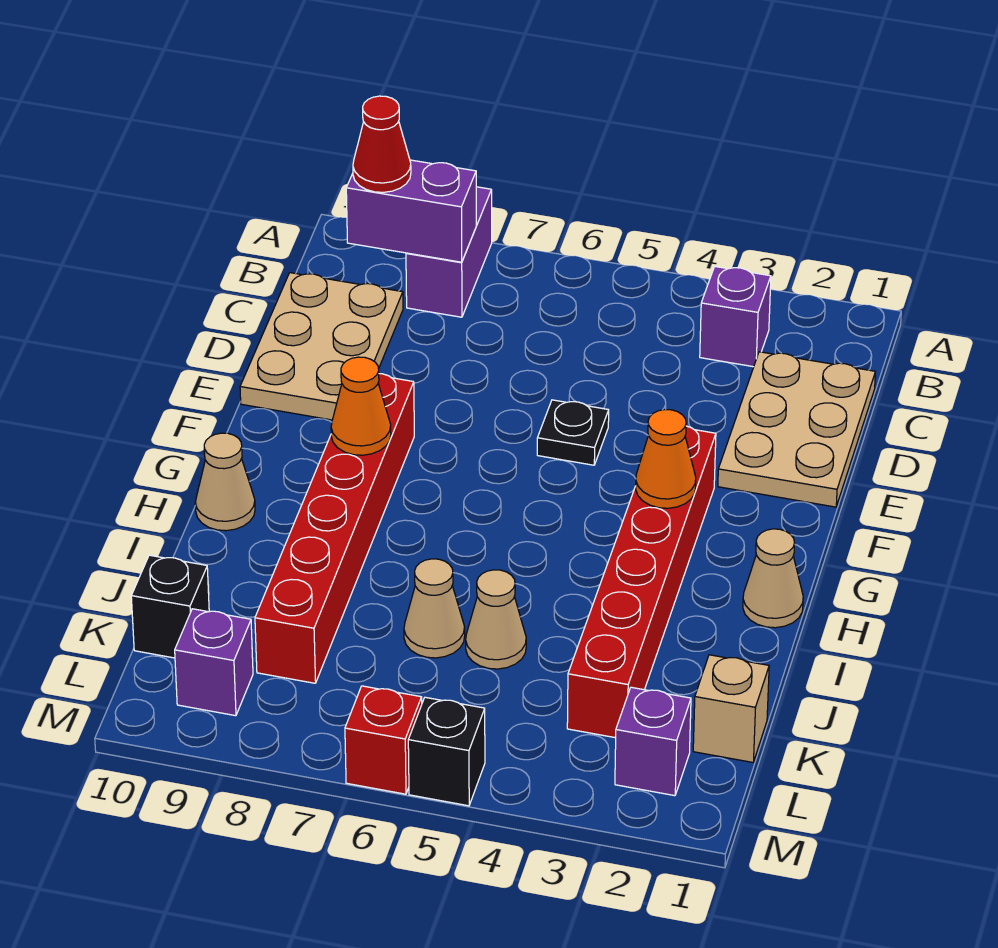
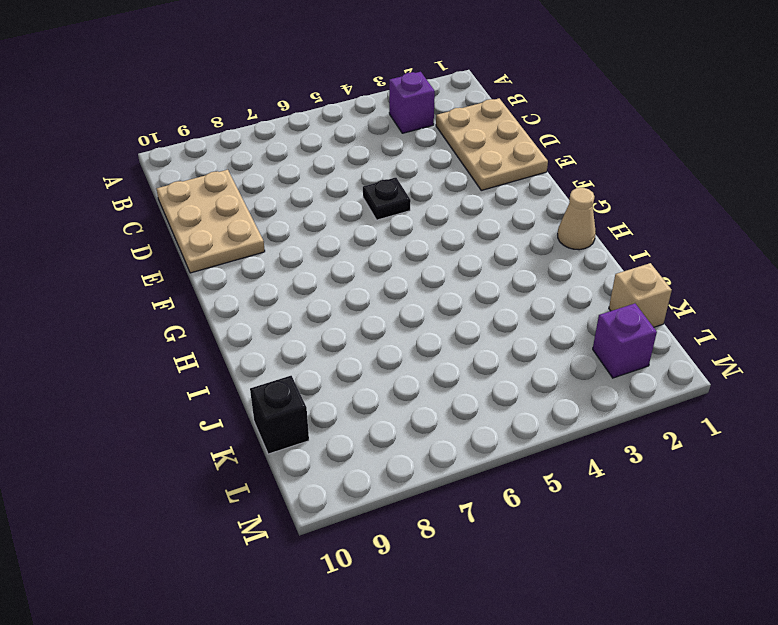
none -> purple brick A8:B8 level 1
none -> red brick F3:K3 level 1
none -> red brick F8:K8 level 1

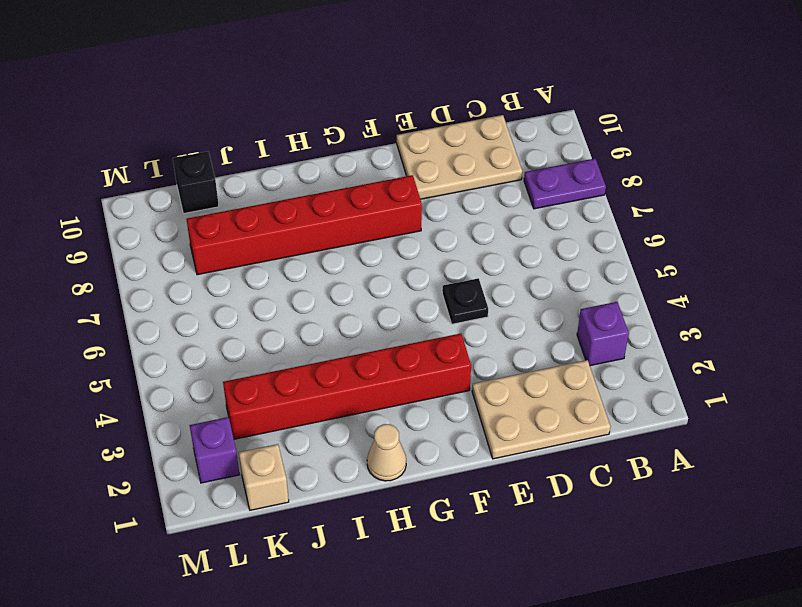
purple plate A8:B8 level 1 -> purple brick A8:B8 level 1
none -> tan cone H10 level 1
none -> tan cone J5 level 1
none -> tan cone J6 level 1

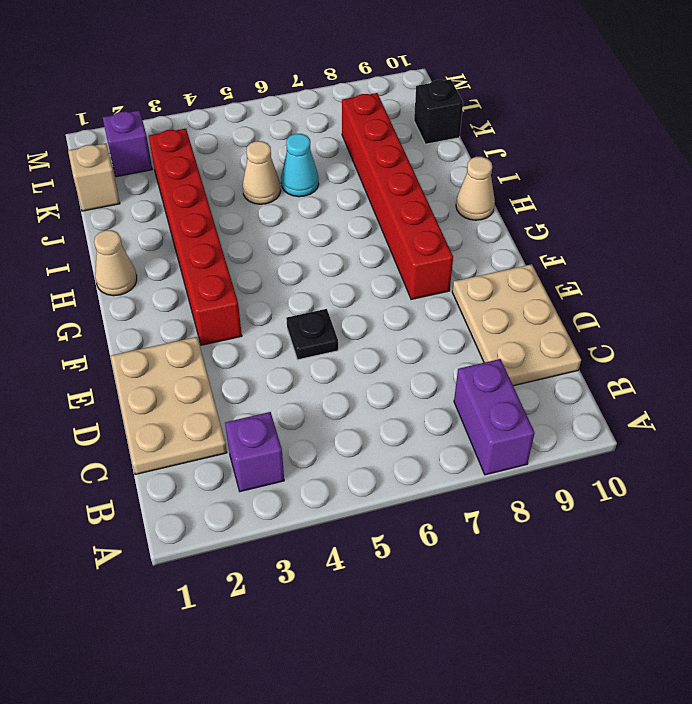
cyan cone J6 level 1 -> tan cone J6 level 1
none -> purple brick L9 level 1
none -> black brick M5 level 1
none -> red brick M6 level 1

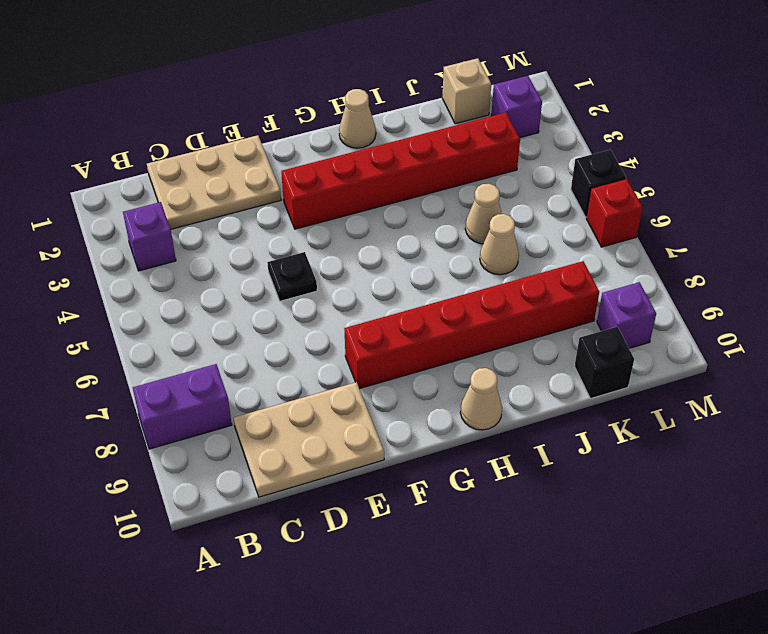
none -> purple brick B8:B9 level 2
none -> orange cone G3 level 2
none -> orange cone G8 level 2

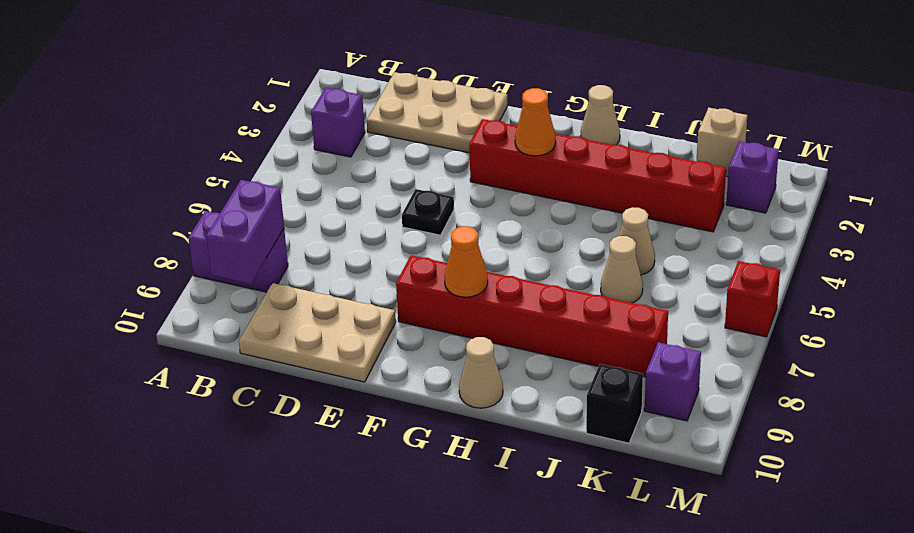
none -> black brick M5 level 1
none -> red cone B9 level 3

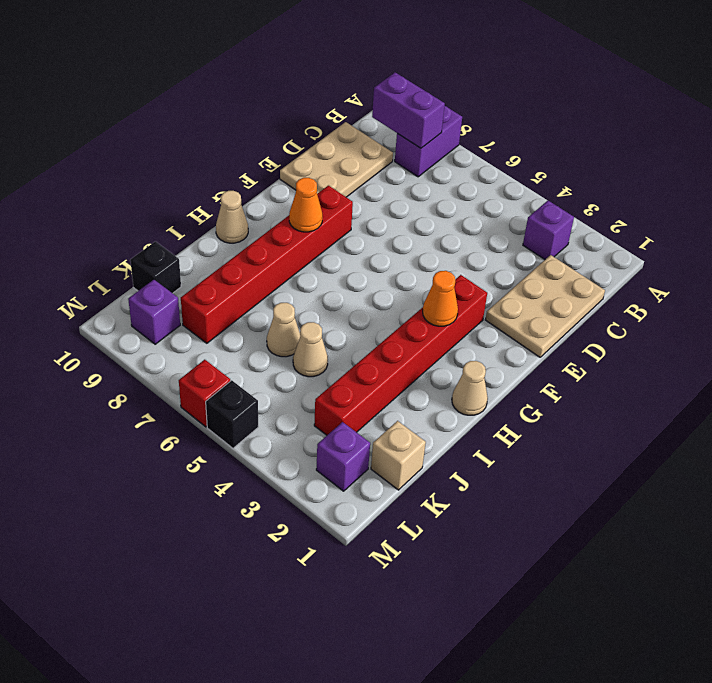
none -> black plate E5 level 1
none -> red cone B9 level 3

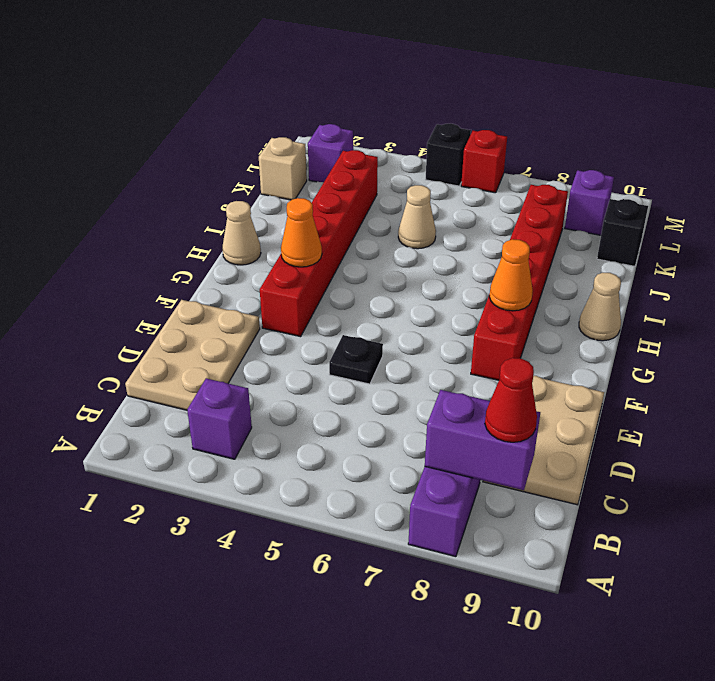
none -> tan cone J6 level 1

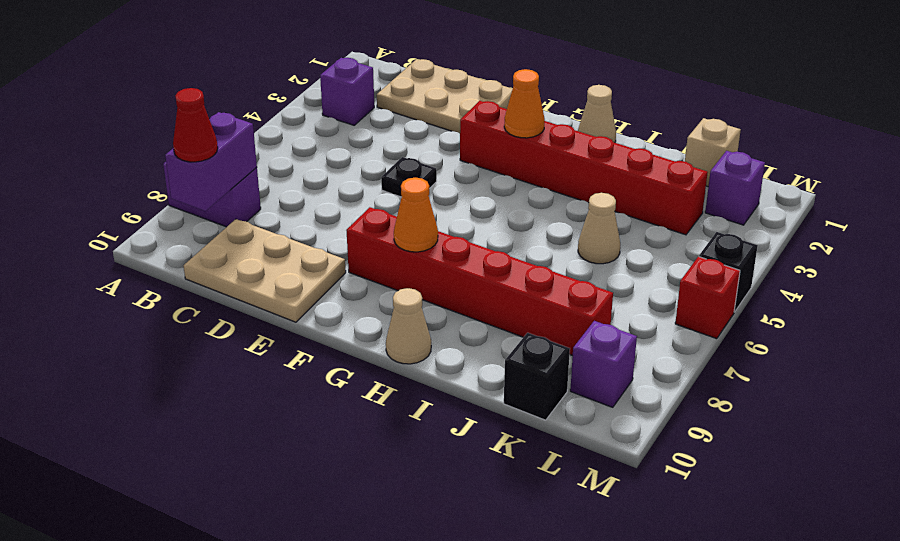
none -> tan cone J6 level 1

